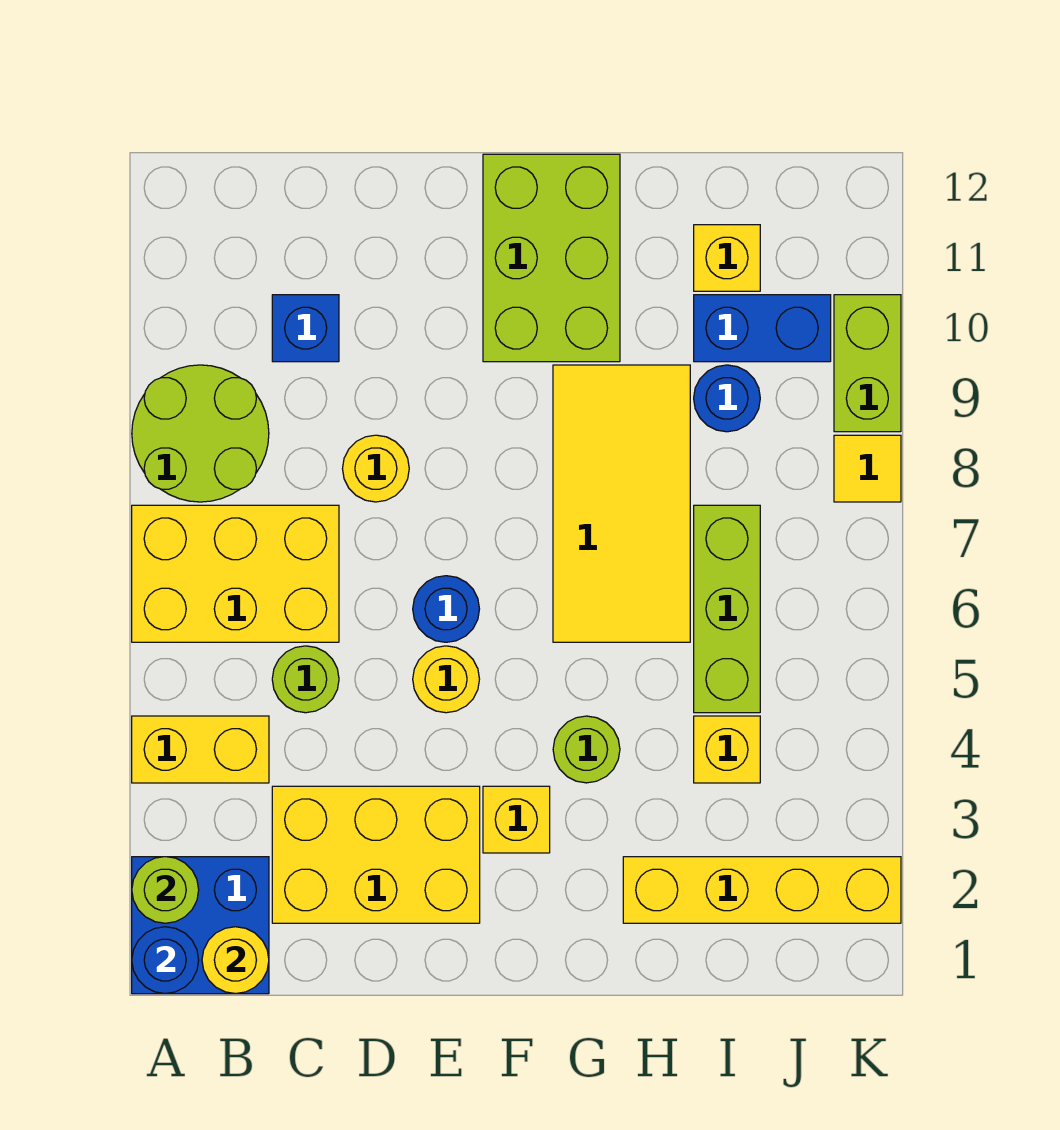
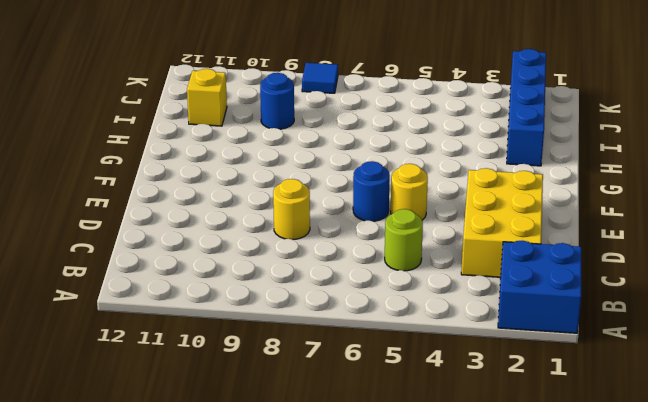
blue brick H2:K2 level 1 -> yellow brick H2:K2 level 1
blue tile K8 level 1 -> yellow tile K8 level 1
none -> yellow brick A4:B4 level 1
none -> yellow brick A6:C7 level 1
none -> lime round brick A8:B9 level 1

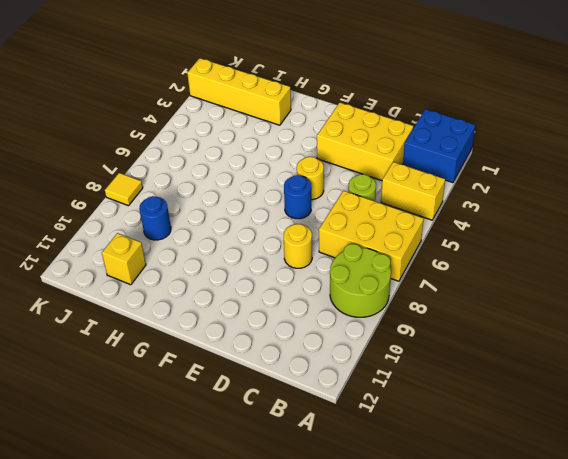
none -> blue brick C10 level 1
none -> yellow brick F3 level 1
none -> lime brick F10:G12 level 1

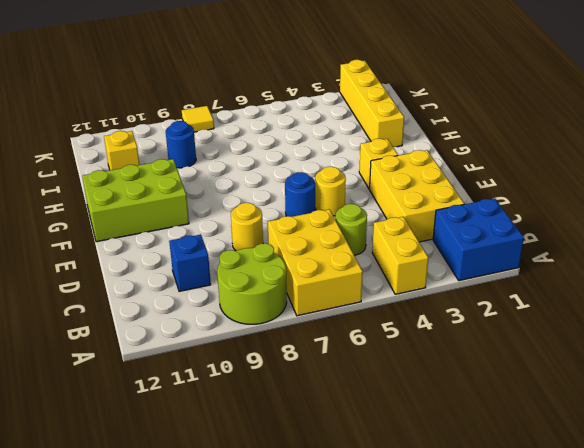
none -> lime round brick G4 level 1
none -> yellow tile G6:H9 level 1
none -> yellow brick I4 level 1

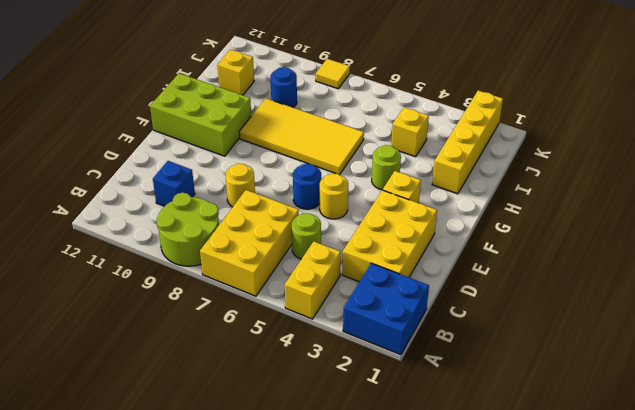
none -> lime brick I5:I7 level 1
none -> blue brick I10:J10 level 1
none -> lime brick K9:K10 level 1

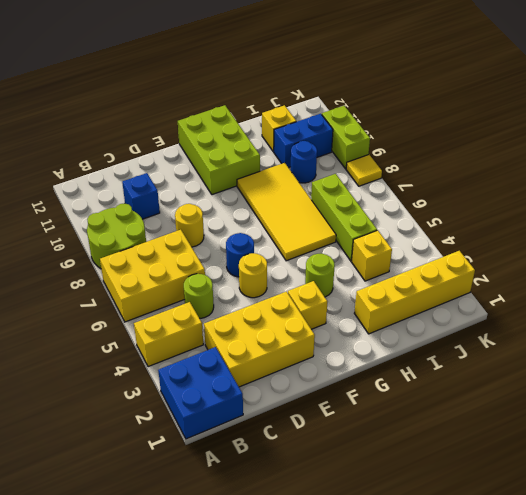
none -> blue round brick A1 level 2
none -> lime round brick A2 level 2
none -> yellow round brick B1 level 2

